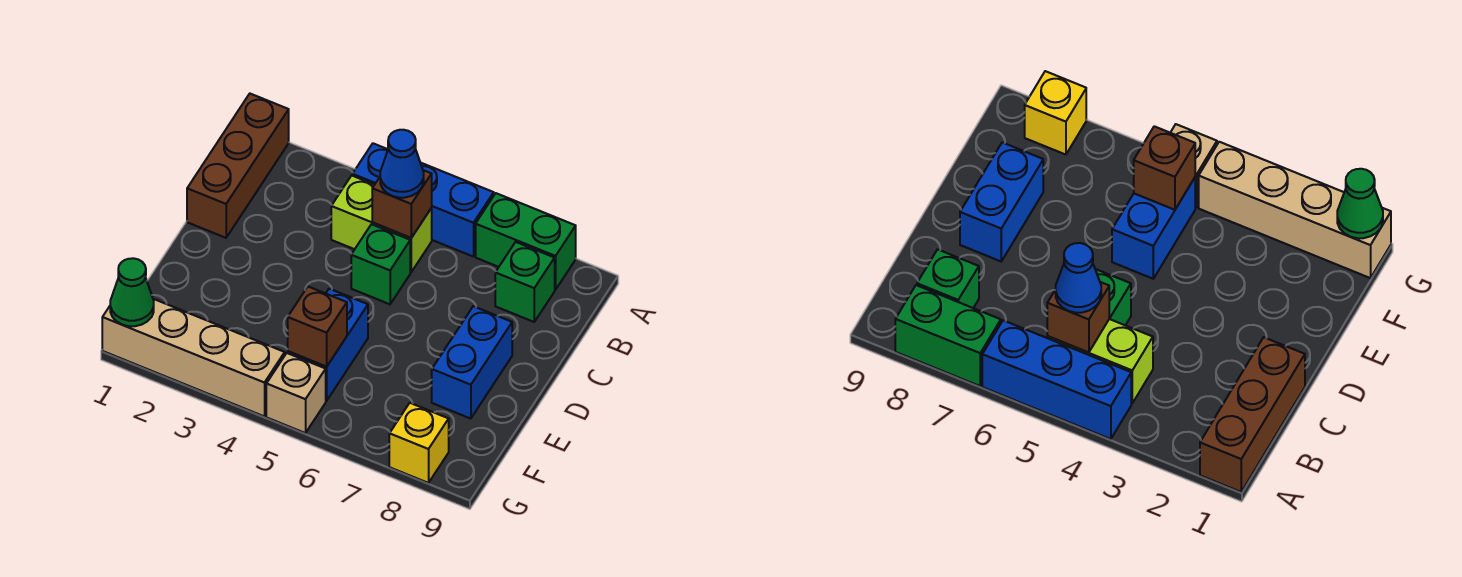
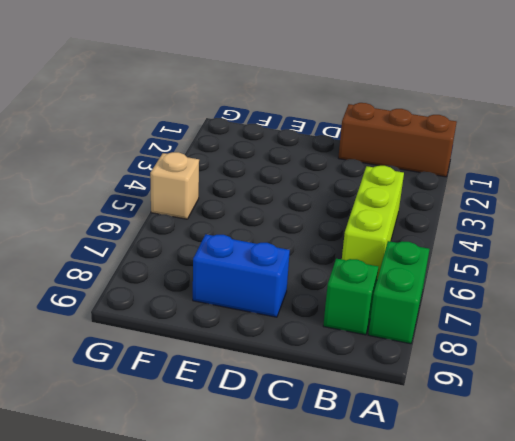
lime brick B4:B6 level 1 -> lime brick B4:B5 level 1
none -> blue brick A4:A6 level 1
none -> green brick C5 level 1
none -> blue brick E5:F5 level 1

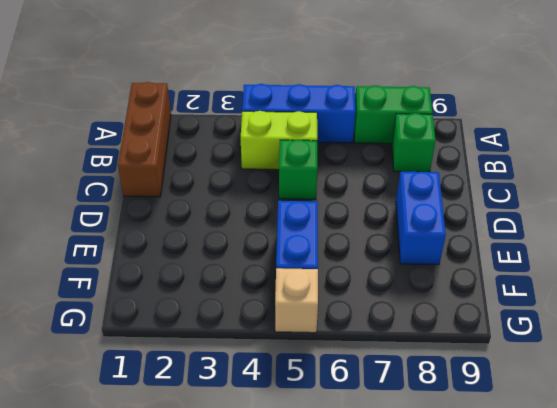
none -> tan brick G1:G4 level 1
none -> yellow brick G8 level 1
none -> brown brick B5 level 2

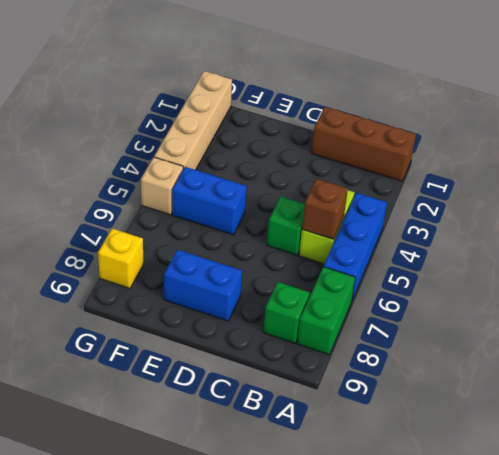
none -> brown brick F5 level 2
none -> green cone G1 level 2
none -> blue cone B5 level 3

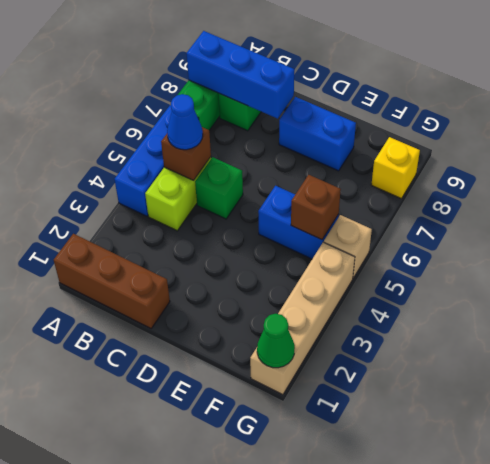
blue brick A8:C8 level 2 -> none

